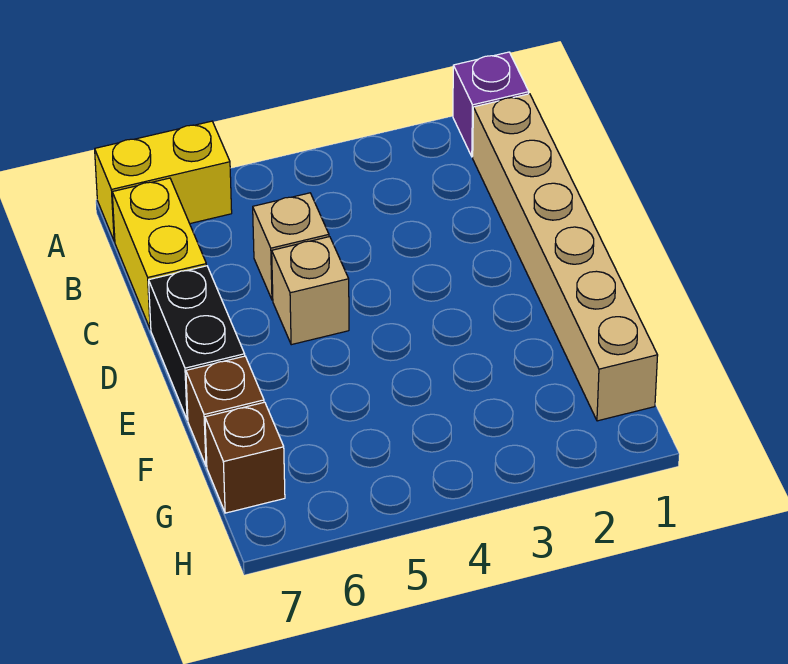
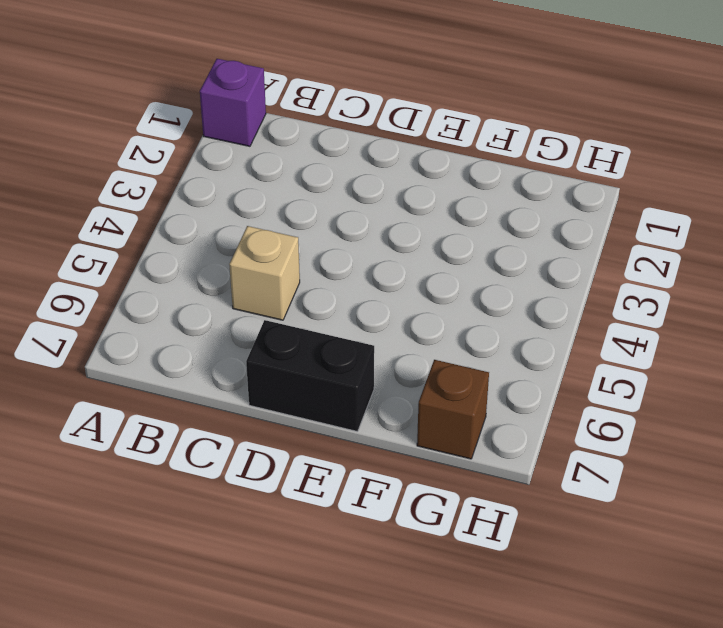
none -> yellow brick A6:A7 level 1
none -> tan brick B1:G1 level 1

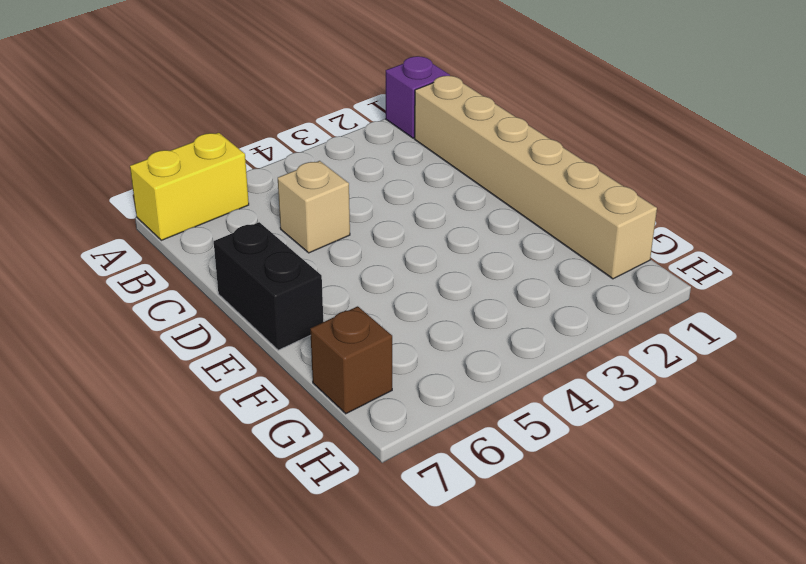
none -> yellow brick B7:C7 level 1
none -> tan brick D5 level 1

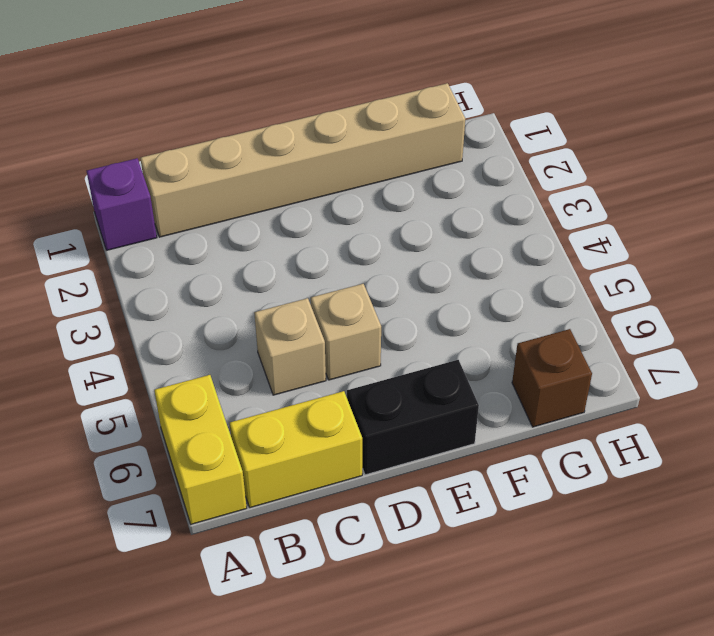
none -> brown brick F7 level 1

